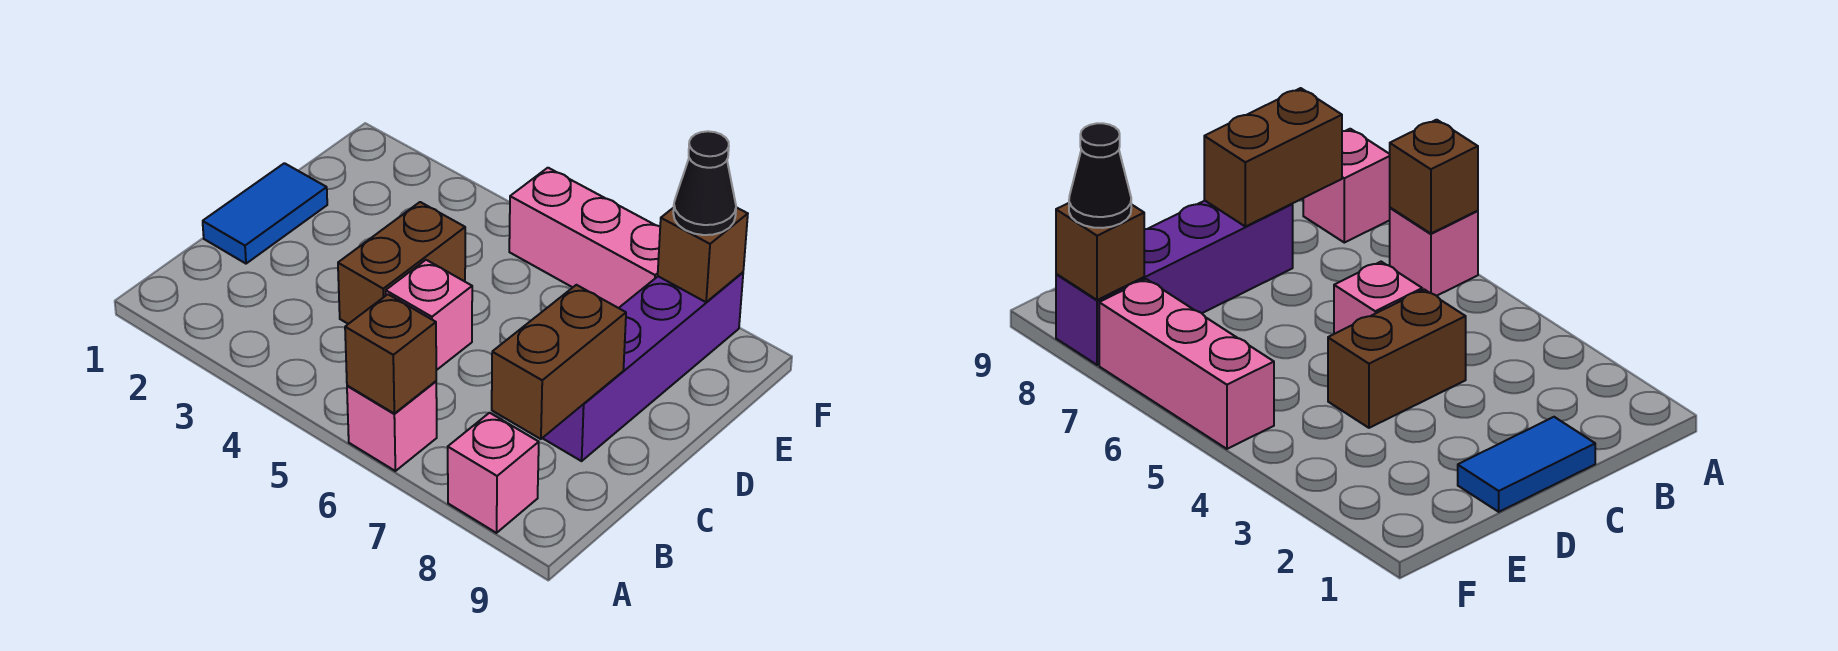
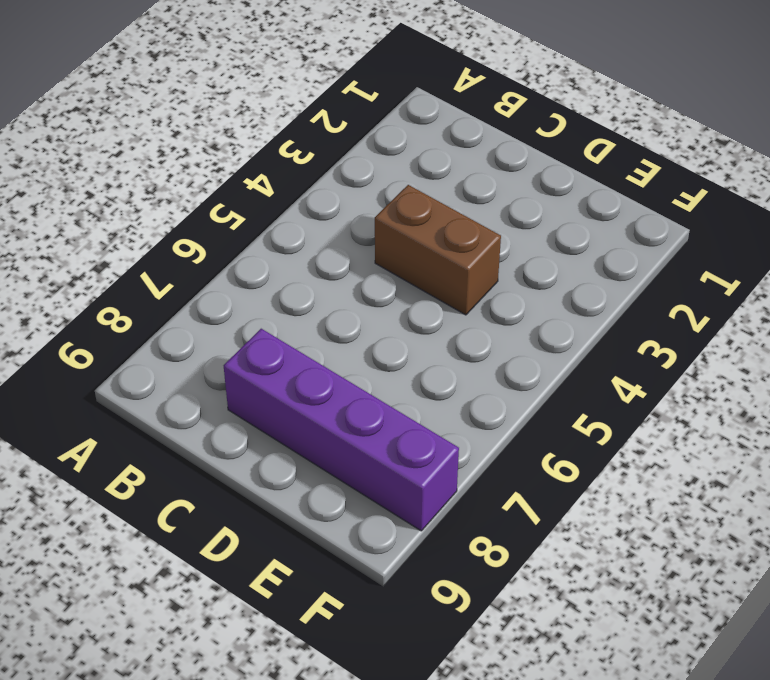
none -> pink brick A6 level 1
none -> pink brick A8 level 1

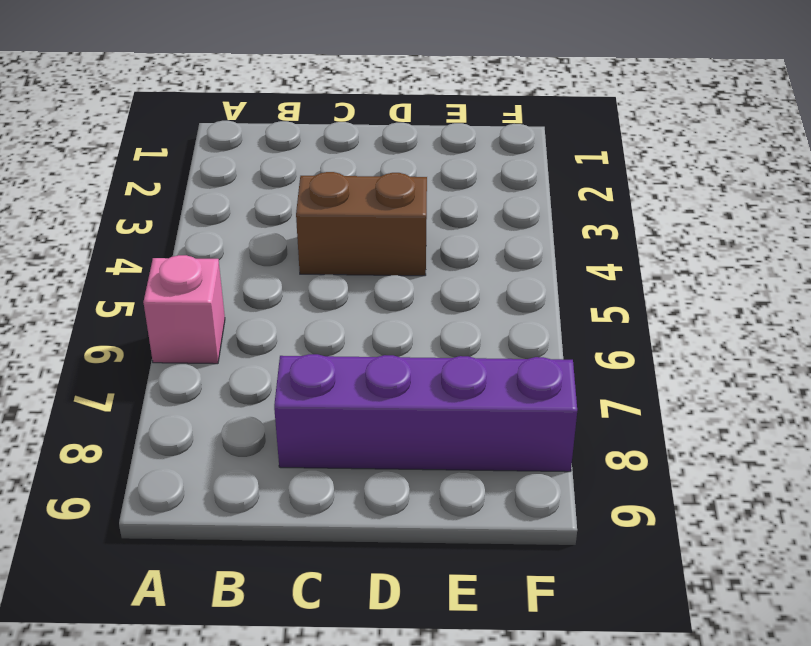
none -> pink brick A8 level 1
none -> blue tile C1:D1 level 1

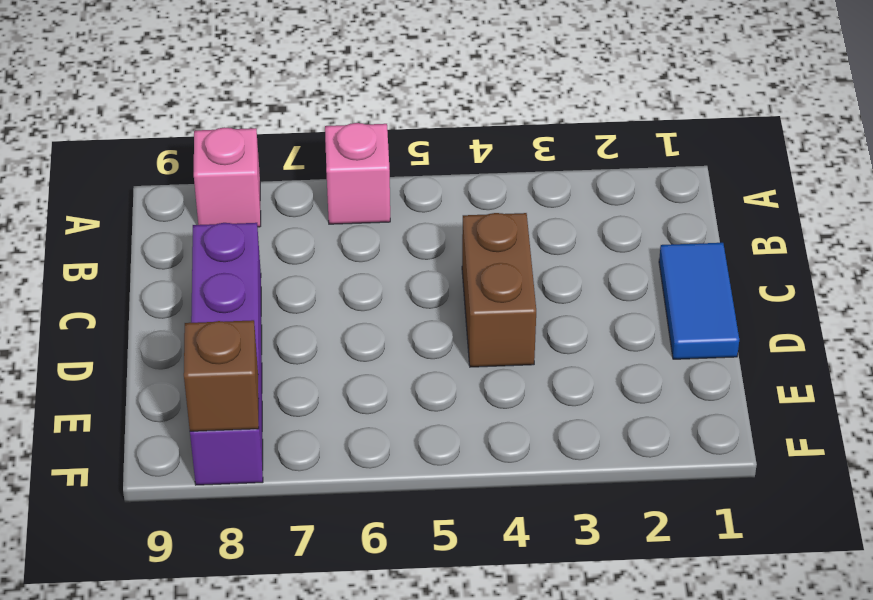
none -> pink brick C5 level 1
none -> pink brick F5:F7 level 1

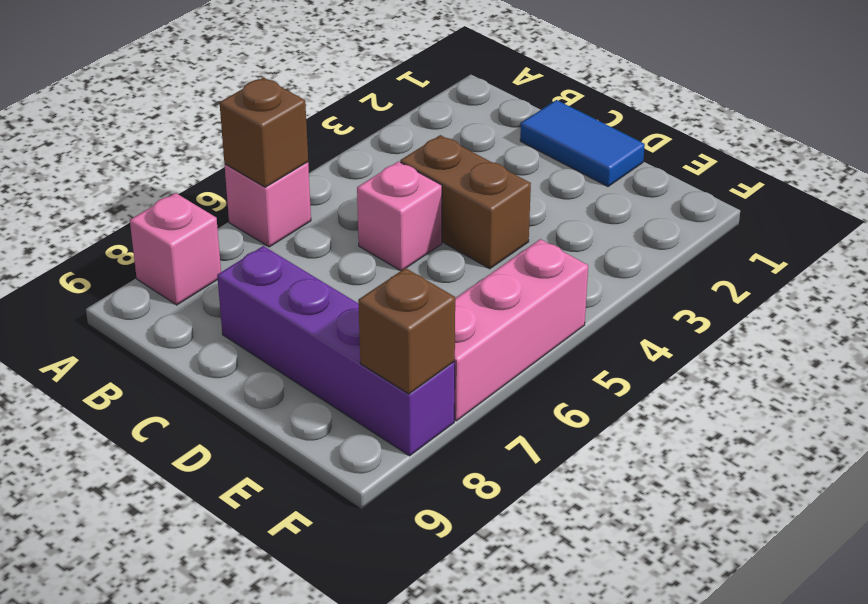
none -> brown brick B8:C8 level 2
none -> black cone F8 level 3

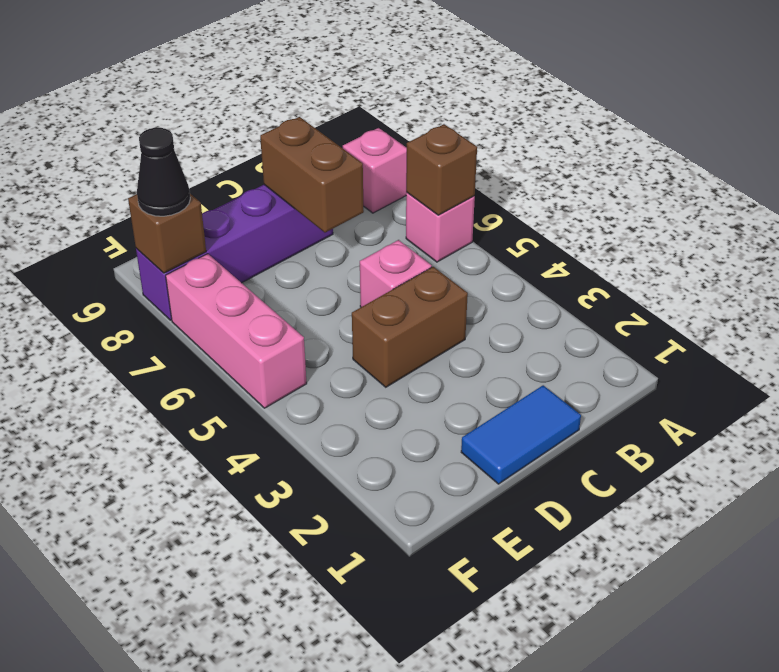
brown brick C7:C8 level 2 -> brown brick B8:C8 level 2

